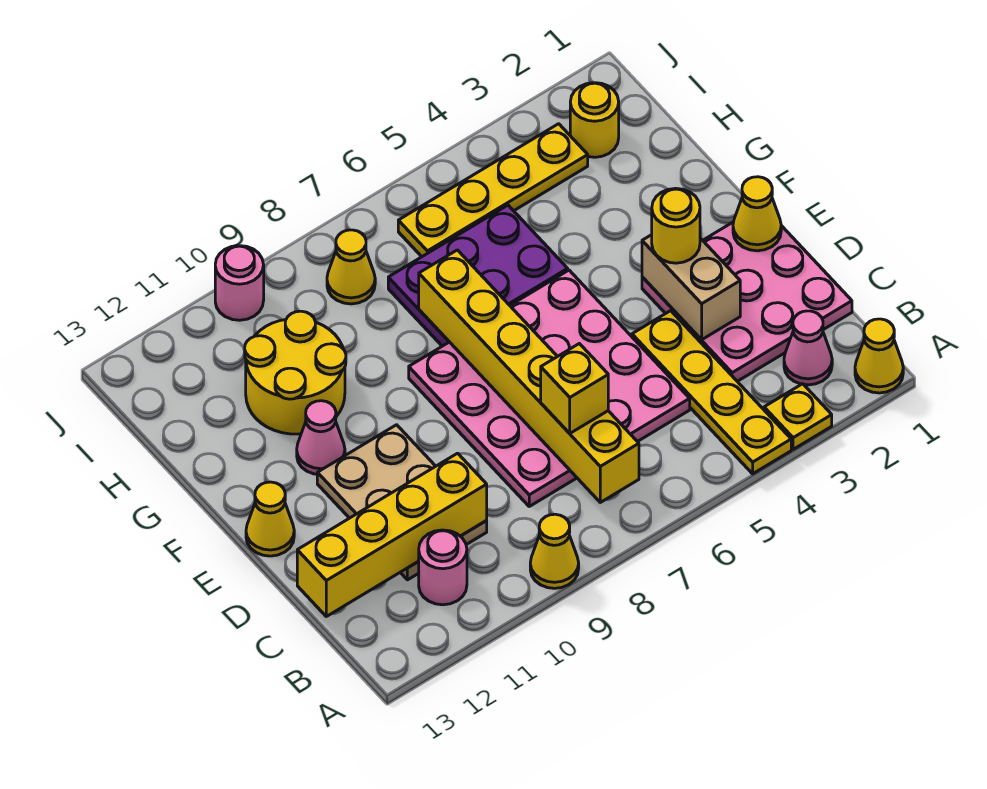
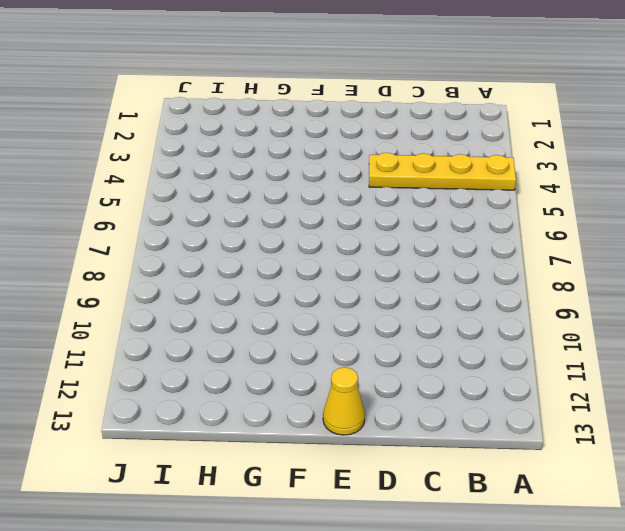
none -> yellow cone A1 level 1
none -> yellow plate A3 level 1
none -> yellow cone A9 level 1

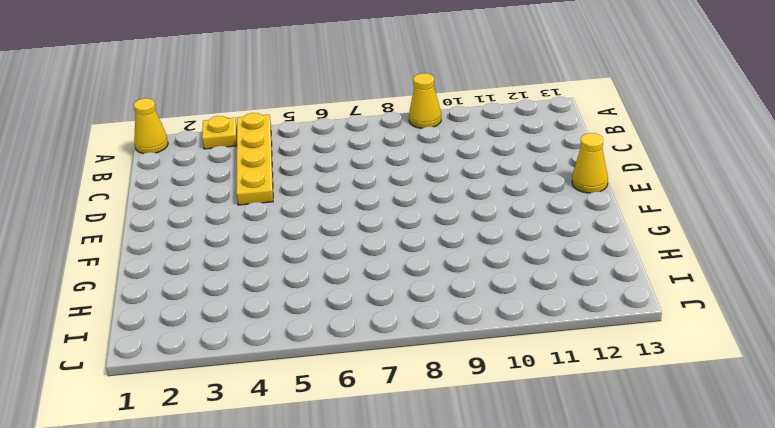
none -> pink cone B2 level 1
none -> pink round brick B11 level 1
none -> pink plate C1:E3 level 1

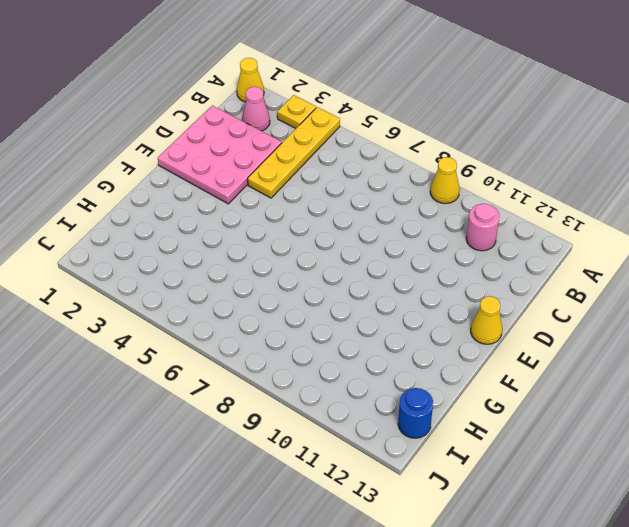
blue round brick I13 level 1 -> none
none -> pink plate C5:F8 level 1
none -> tan plate C10:E11 level 1
none -> pink cone F11 level 1

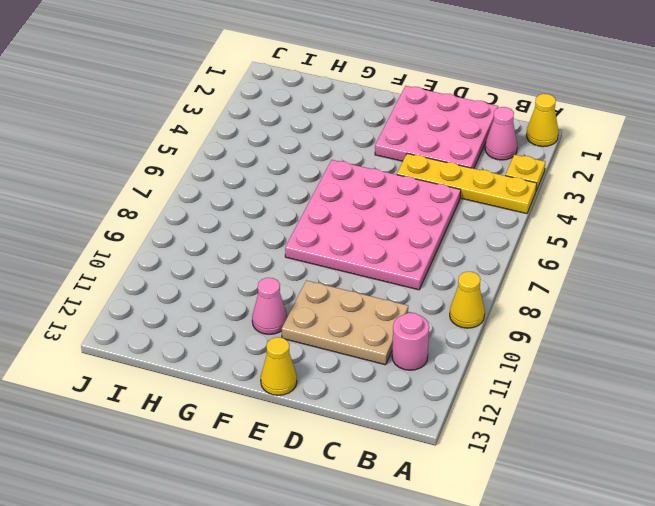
none -> purple plate G5:H7 level 1
none -> yellow round brick G10:H11 level 1
none -> yellow round brick I2 level 1

